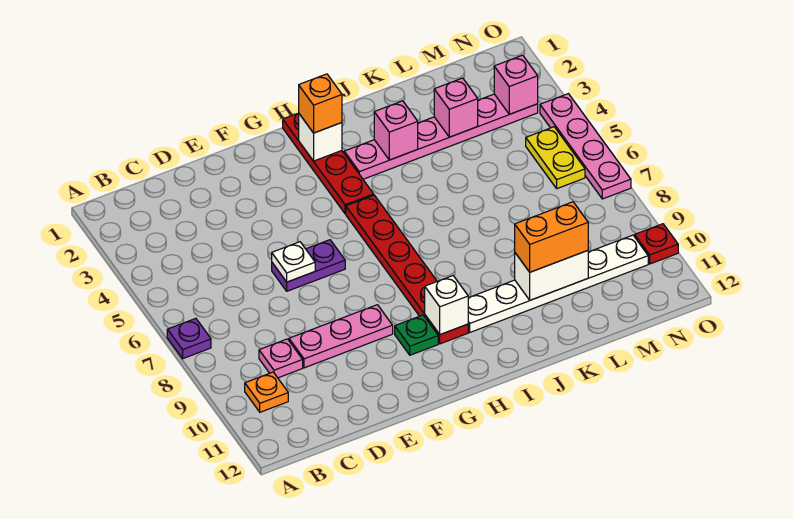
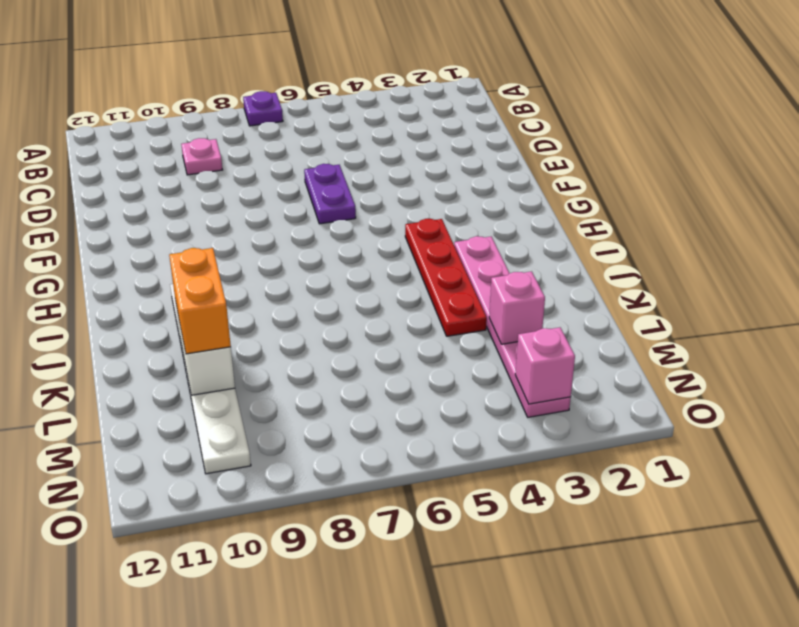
red plate H4:K4 level 1 -> red plate H1:H4 level 1
none -> orange plate B10 level 1
none -> pink plate D9:F9 level 1
none -> green plate G10 level 1

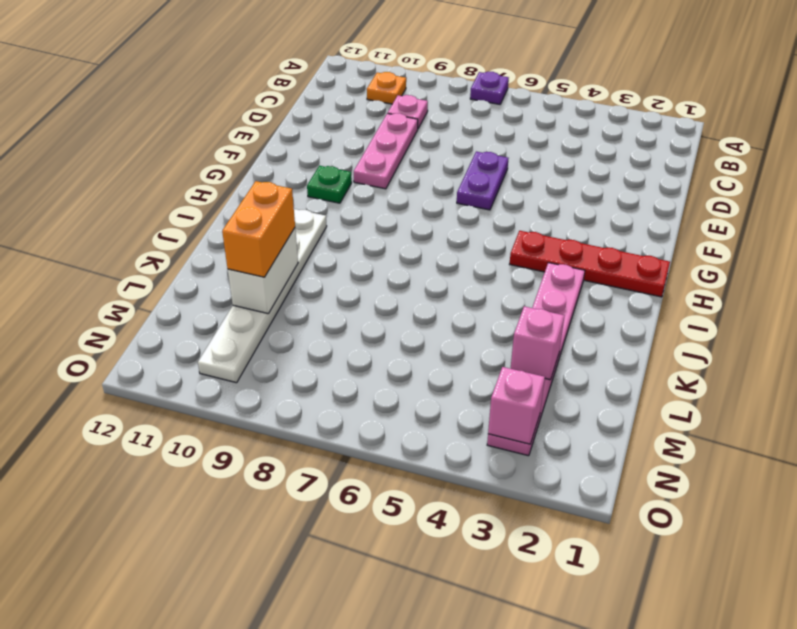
none -> red plate H5:H10 level 1
none -> yellow plate N5:N6 level 1
none -> pink plate O4:O7 level 1

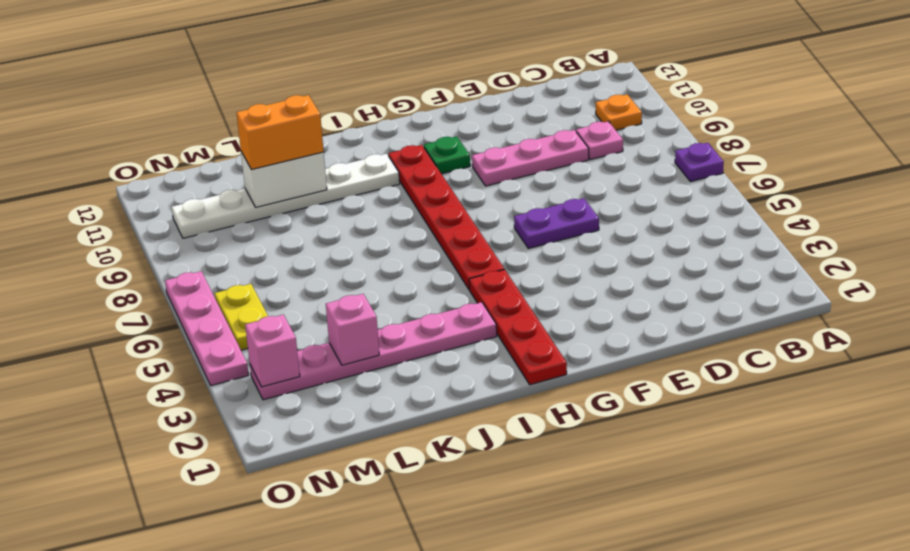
none -> red plate O10 level 1
none -> white plate E6 level 2
none -> white brick H2 level 2

